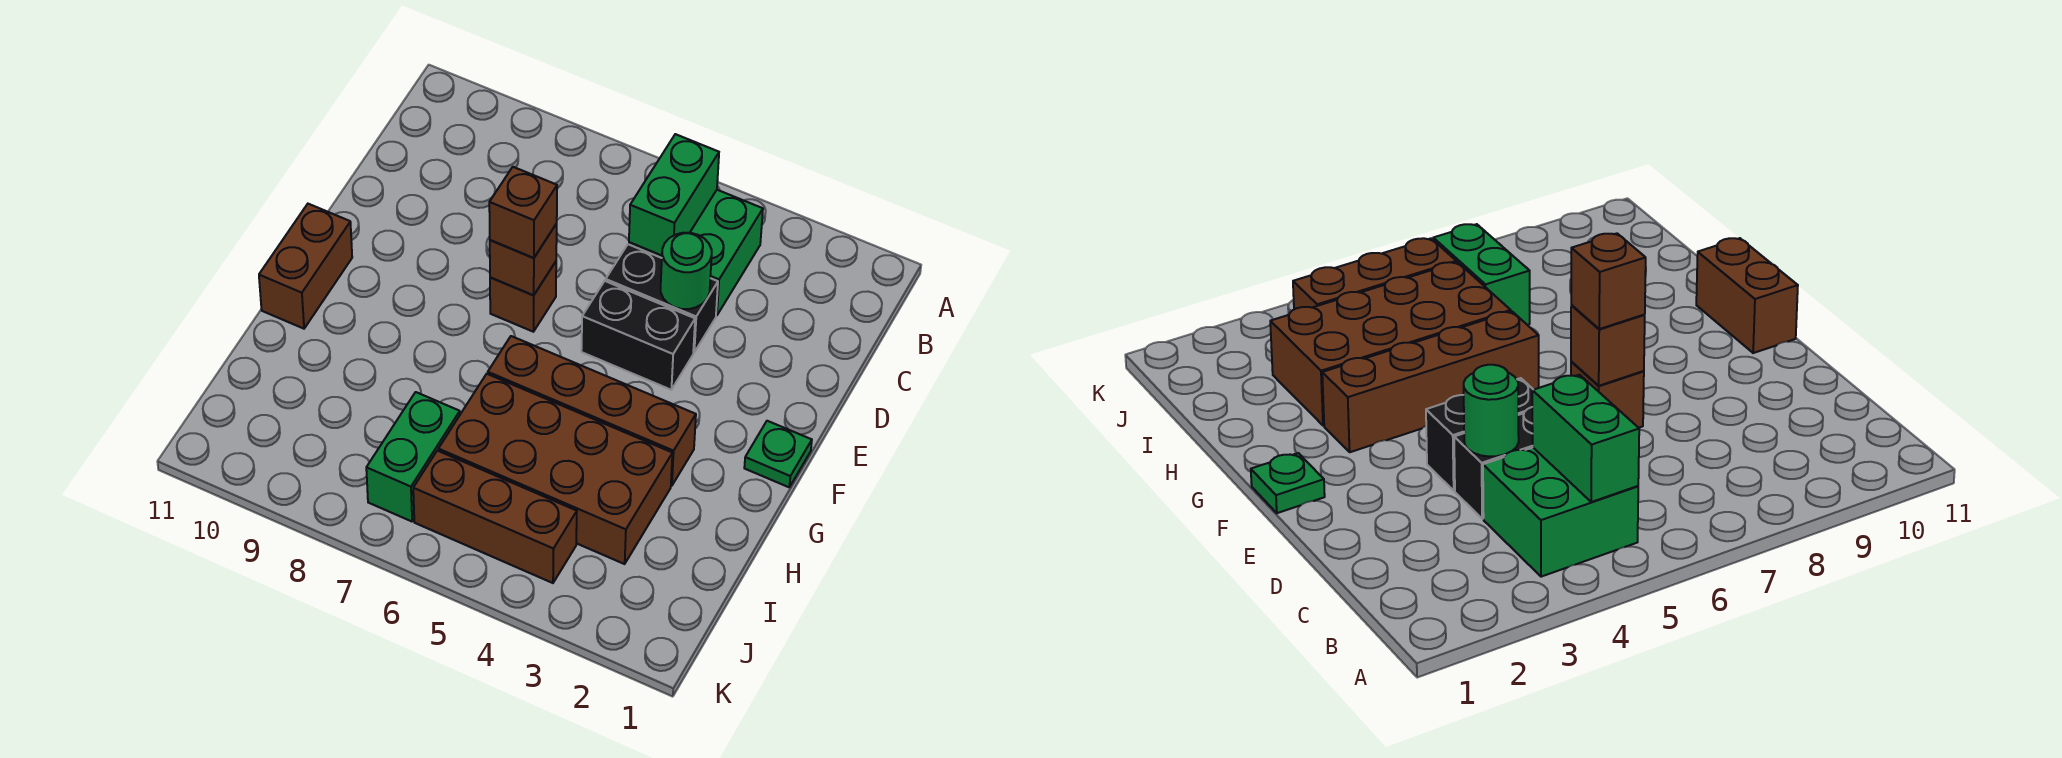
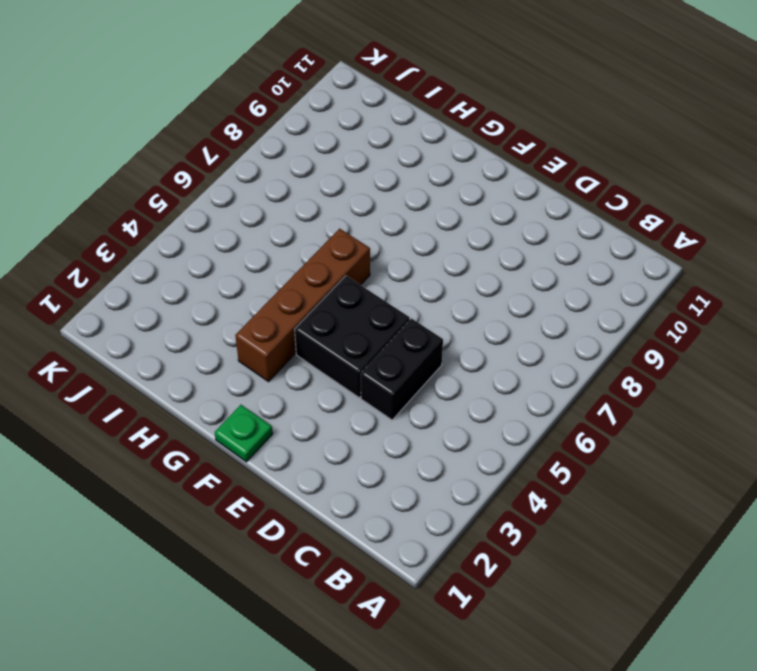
black brick E4:F5 level 1 -> black brick E4:E5 level 1
none -> green brick B4:C5 level 1
none -> brown brick E7 level 1
none -> brown brick F11:G11 level 1

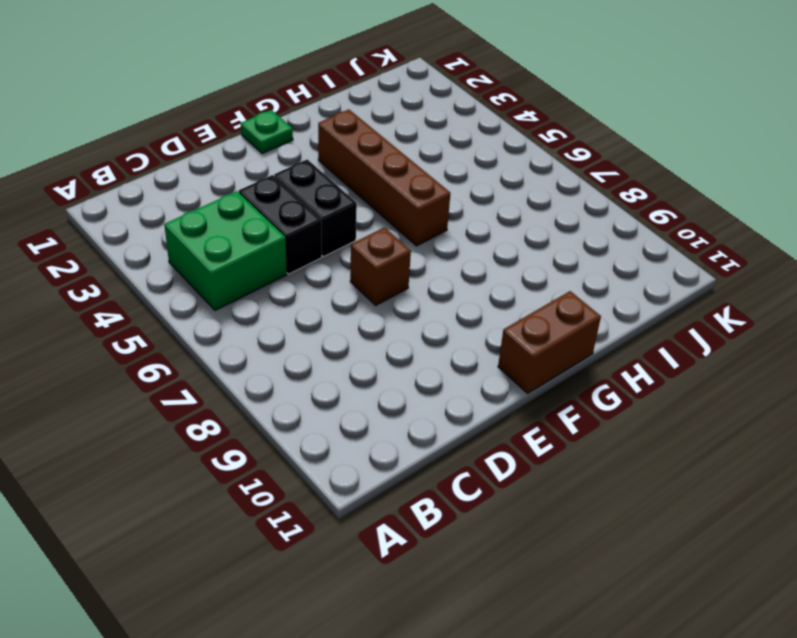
none -> brown brick H3:I6 level 1
none -> green brick I7:J7 level 1
none -> brown brick J4:J6 level 1

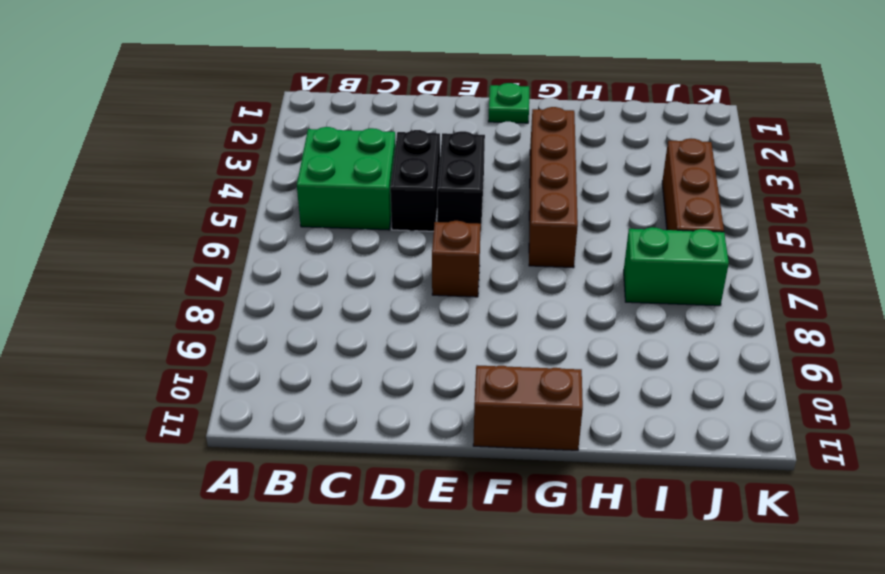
none -> brown brick H3:I6 level 1
none -> green brick B5:C5 level 2
none -> green round brick D4 level 2

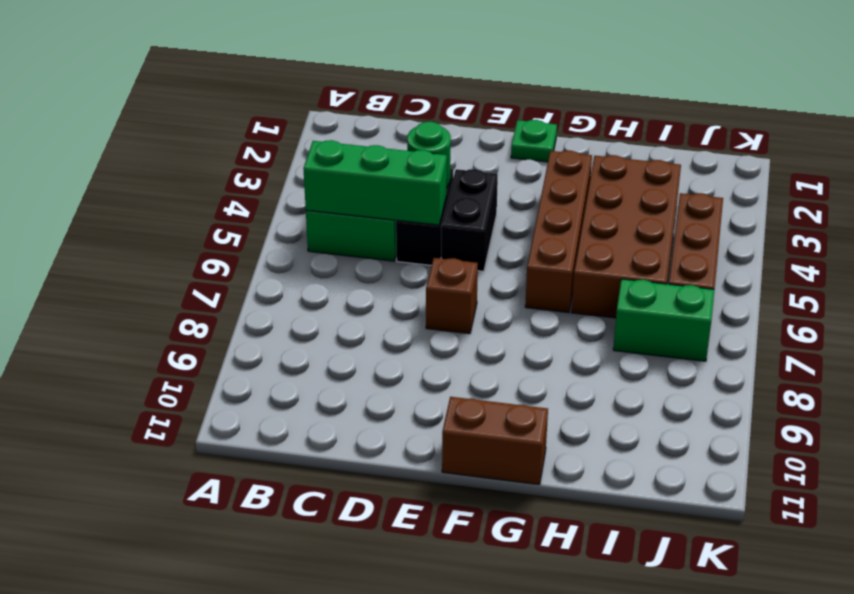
green brick B5:D5 level 2 -> green brick B5:C5 level 2
none -> brown brick E7 level 2
none -> brown brick E7 level 3

